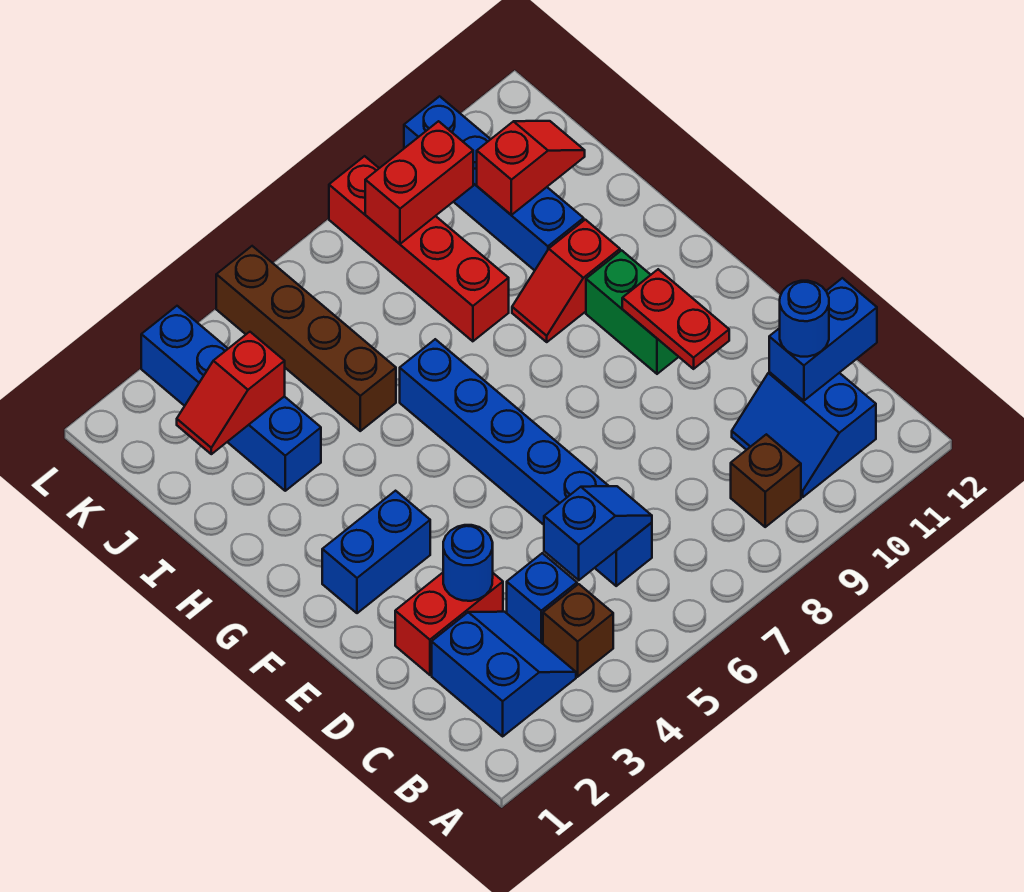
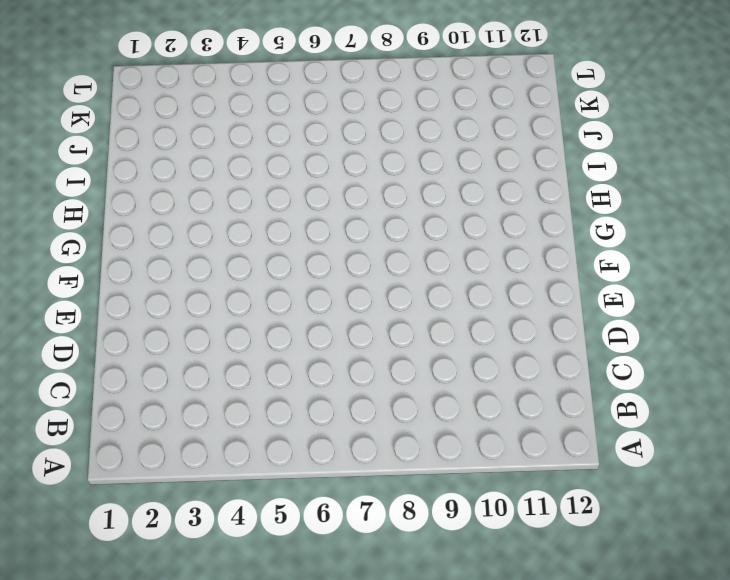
none -> blue slope B2:C3 level 1 top 2
none -> brown brick B4 level 1
none -> brown brick B9 level 1

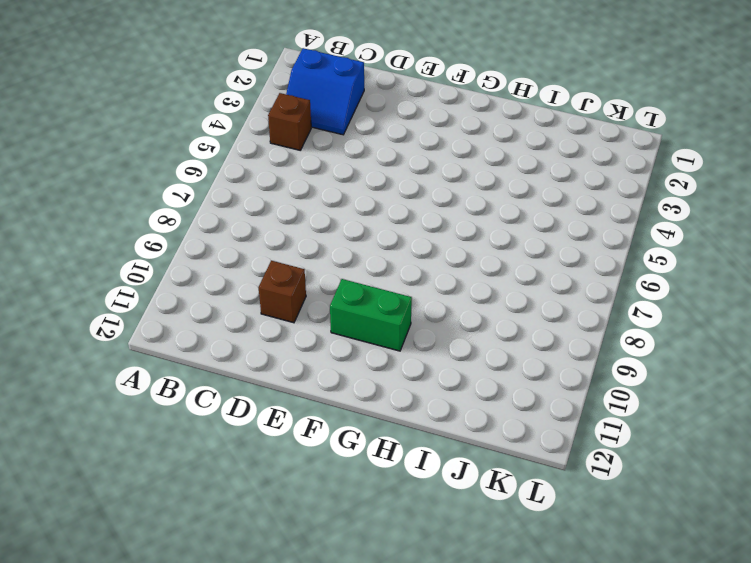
brown brick D10 level 1 -> brown brick B9 level 1
none -> blue slope B10:C11 level 1 top 11
none -> blue brick C4 level 1
none -> blue brick C6:H6 level 1

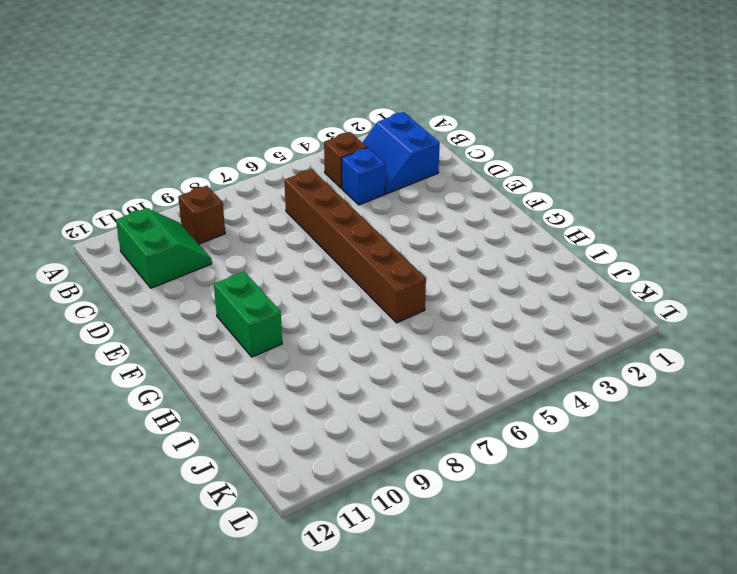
green slope B10:C11 level 1 top 11 -> blue slope B10:C11 level 1 top 11
brown brick C6:H6 level 1 -> blue brick C6:H6 level 1
none -> red brick D2:D3 level 1
none -> blue brick F2:F3 level 1
none -> red slope H9:H10 level 1 top 10

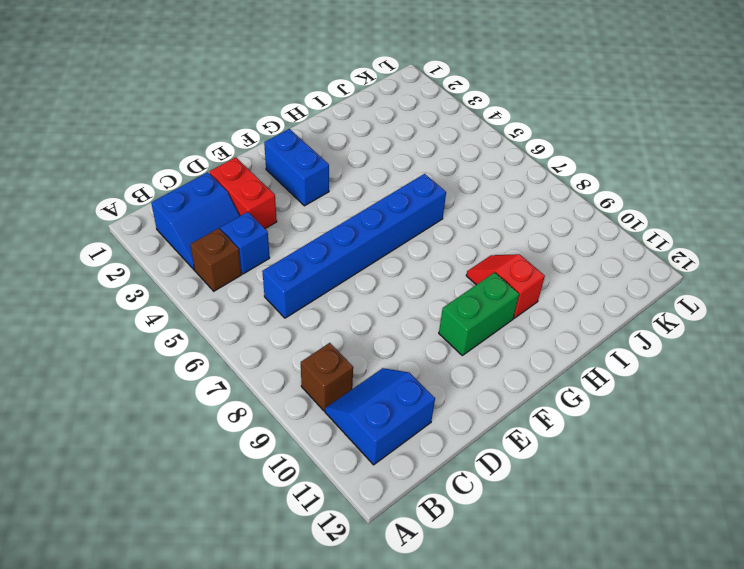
none -> blue brick I3:L3 level 1
none -> brown brick I5:L5 level 1
none -> red brick I8:L8 level 1

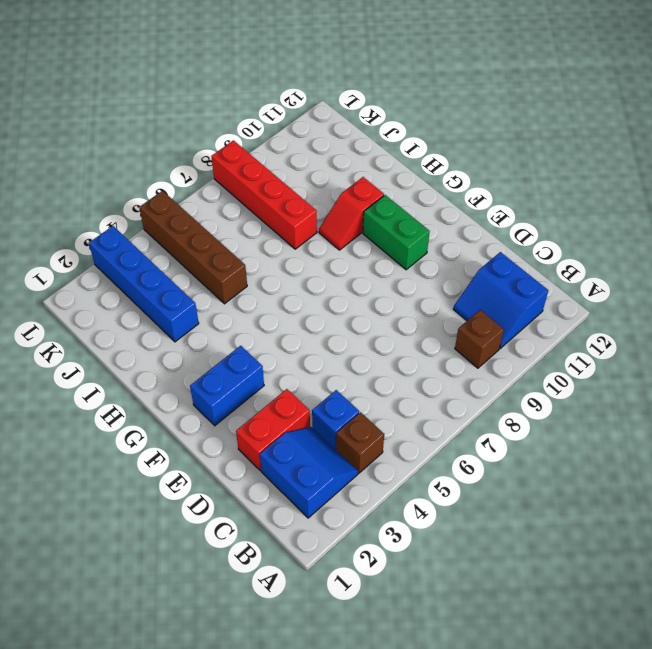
none -> blue brick C6:H6 level 1
none -> blue brick I10:L10 level 1
none -> blue slope C5:C6 level 2 top 5

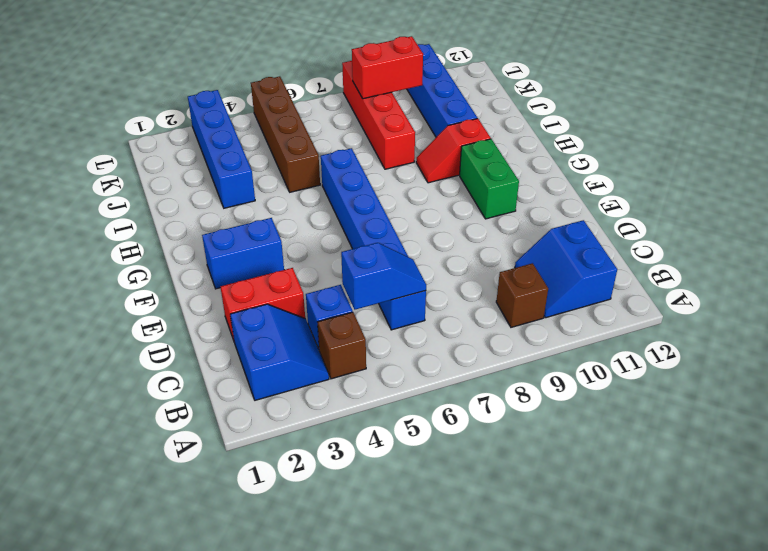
none -> blue brick C11:C12 level 2
none -> blue round brick D3 level 2
none -> red plate E10:F10 level 2

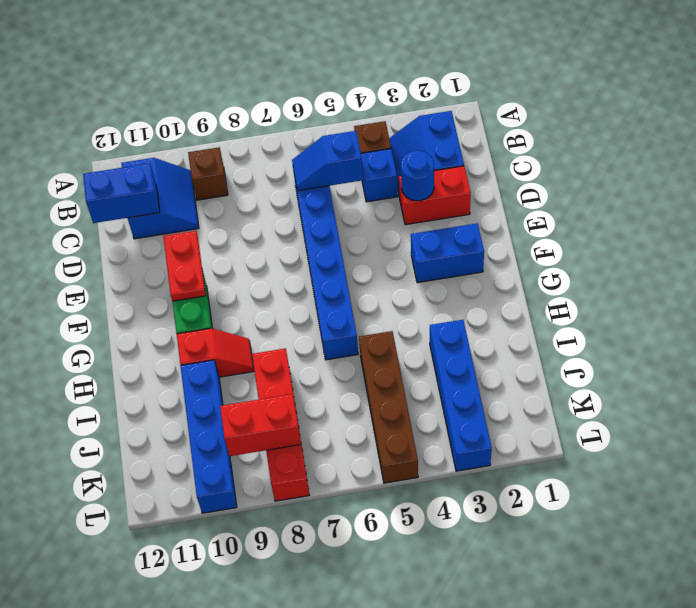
none -> red slope J2:J3 level 2 top 3
none -> red slope J10:J11 level 2 top 10
none -> blue round brick C11 level 3

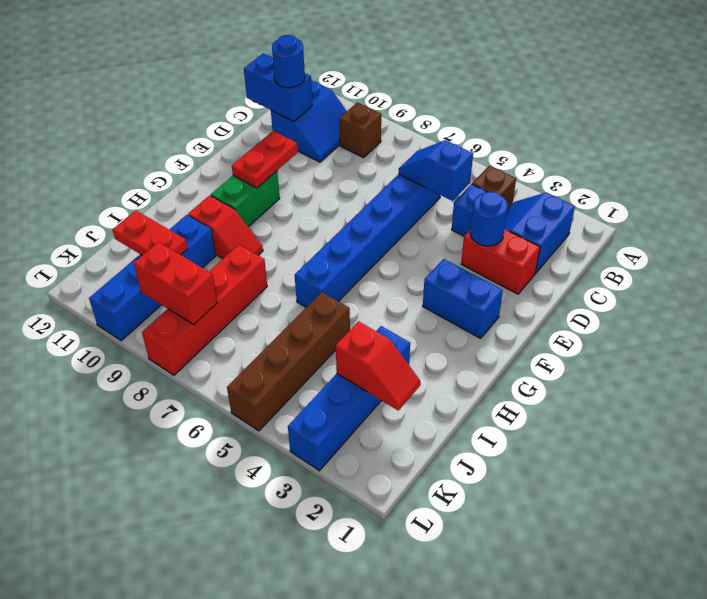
red plate J10:J11 level 2 -> red slope J10:J11 level 2 top 10

